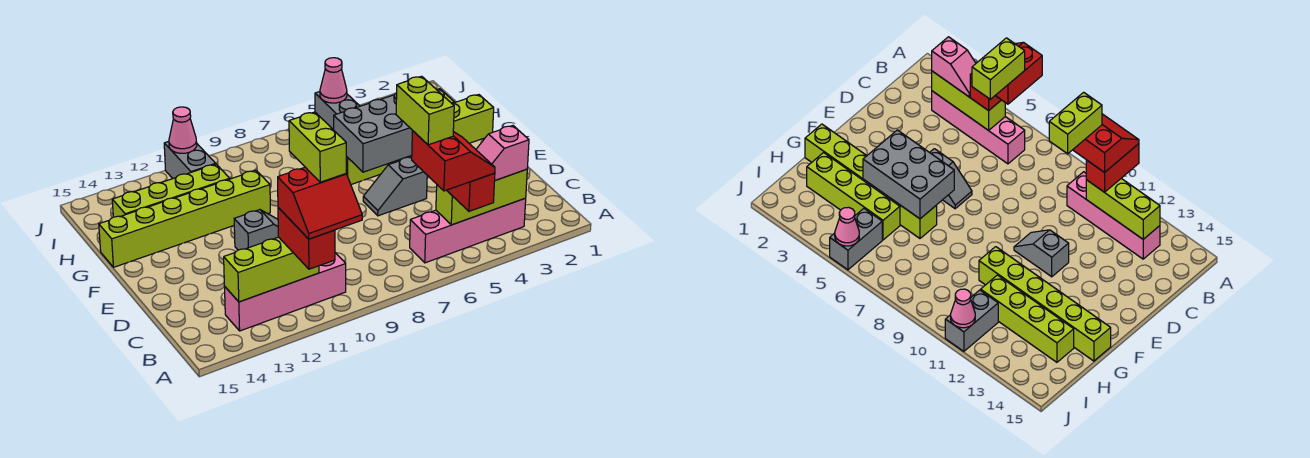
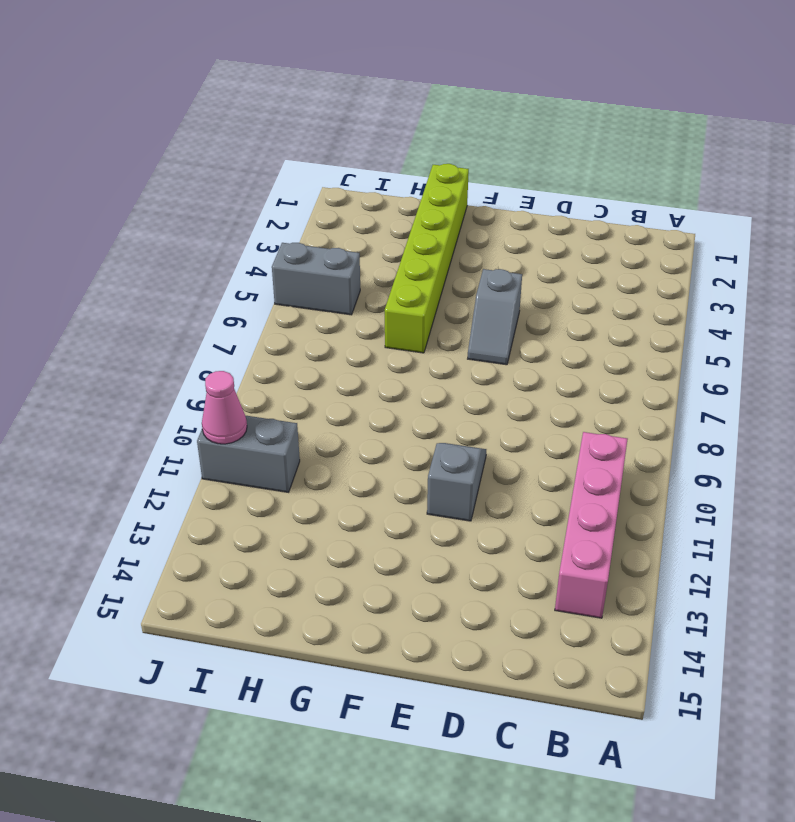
none -> pink brick B3:B6 level 1
none -> lime brick G10:G15 level 1
none -> lime brick H2:H5 level 1

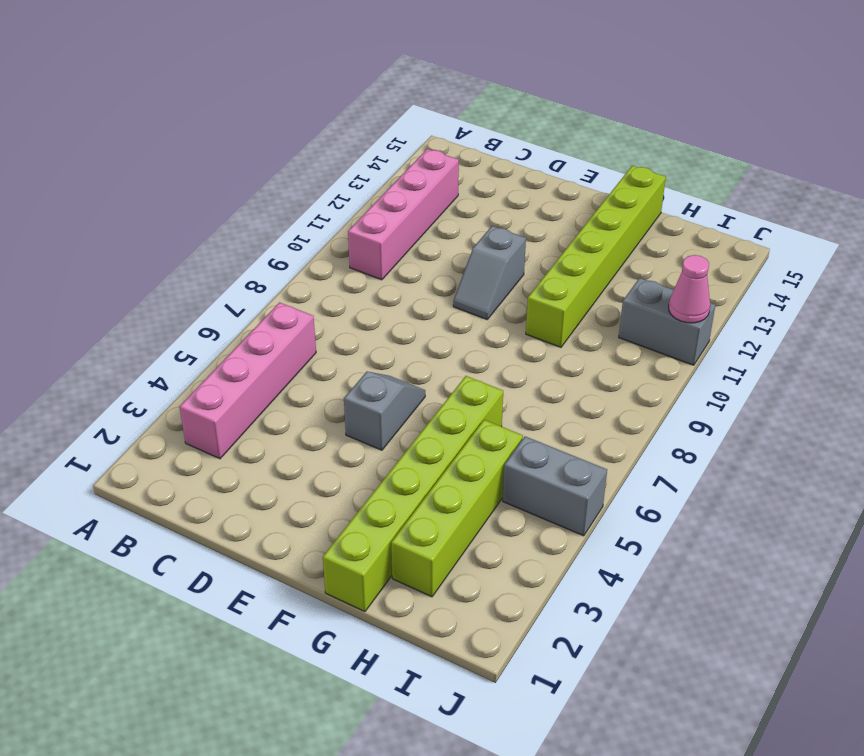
none -> lime brick H11:H14 level 1
none -> lime brick B3:B5 level 2
none -> lime brick B11:B13 level 2

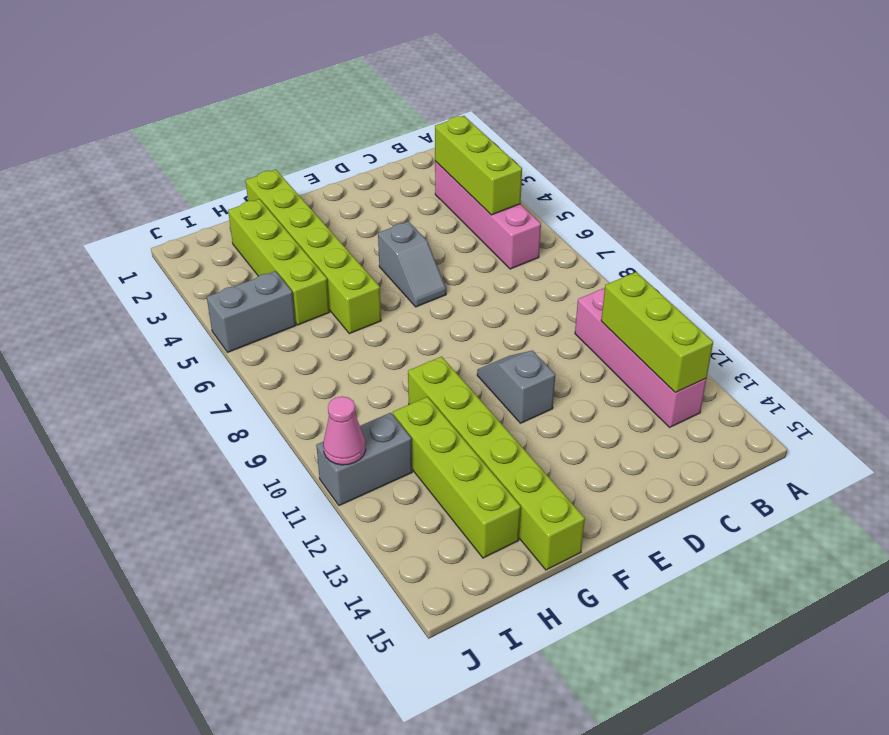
none -> grey brick F4:G6 level 2
none -> pink cone J5 level 2
none -> red brick A5:B5 level 3

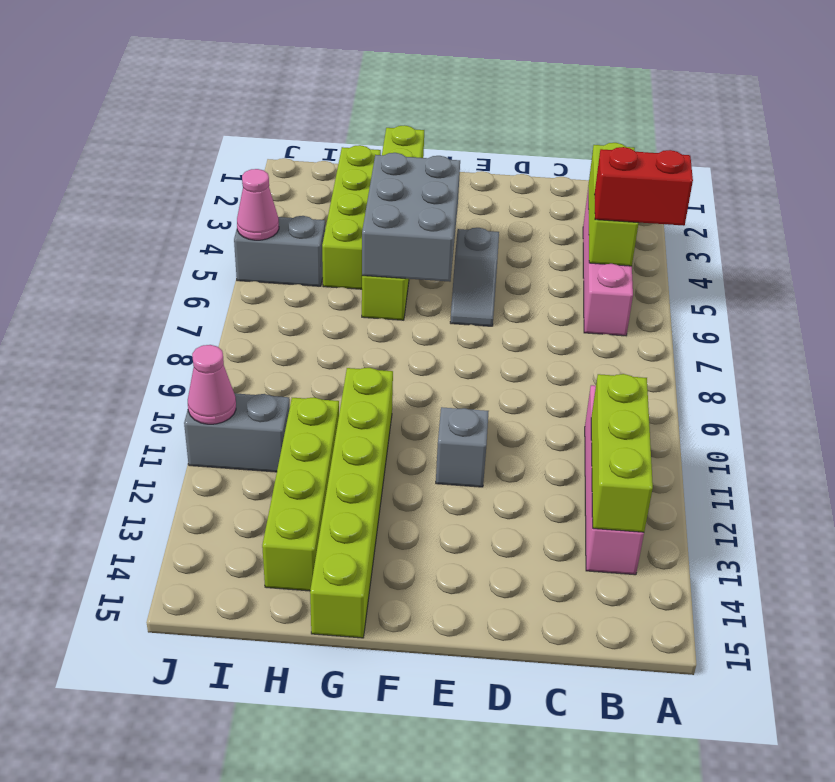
none -> red brick A11:B11 level 3
none -> pink slope B3:B4 level 3 top 3
none -> red slope A5:B6 level 4 top 6

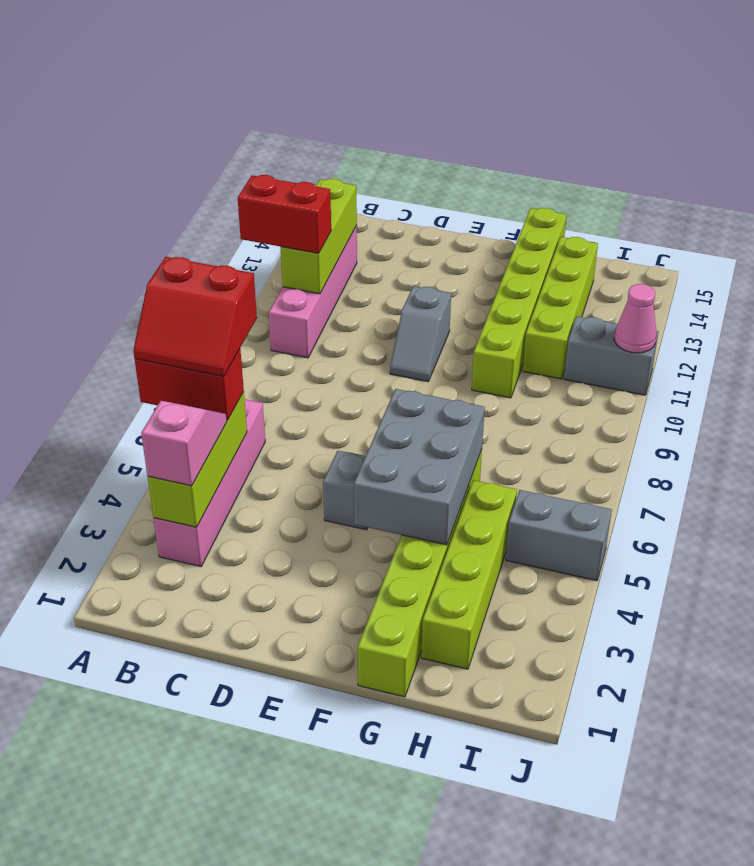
none -> pink cone J5 level 2
none -> red slope A10:B11 level 4 top B
none -> lime brick B6:C6 level 5

